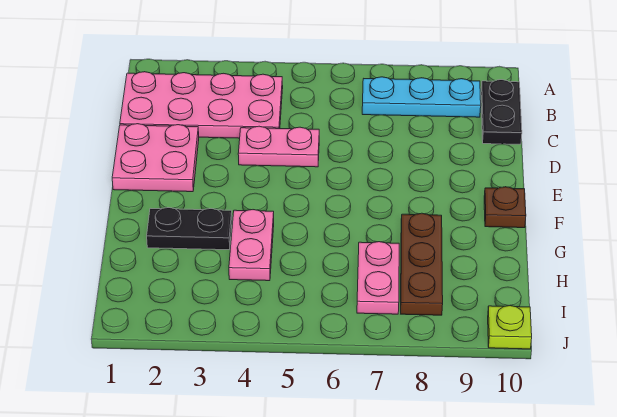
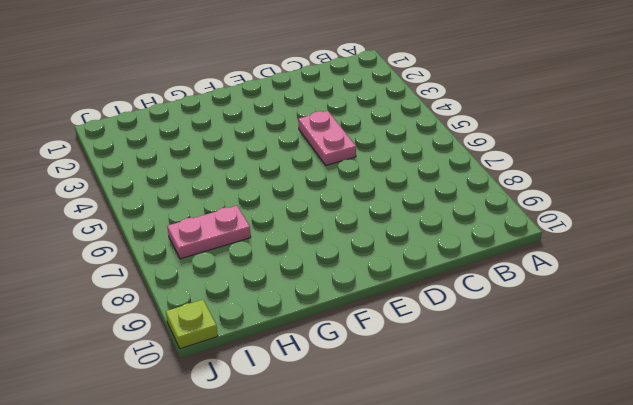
none -> pink plate B1:C4 level 1
none -> cyan plate B7:B9 level 1

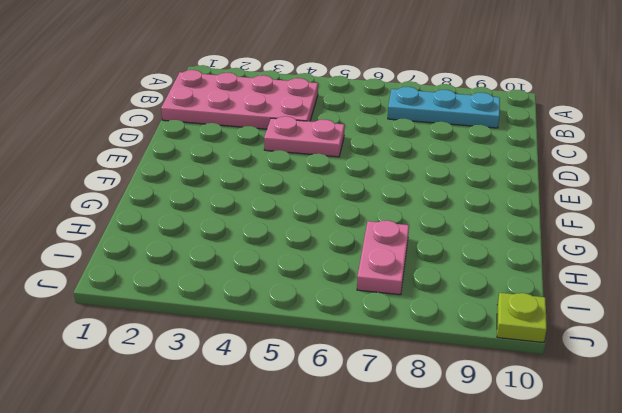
none -> black plate B10:C10 level 1
none -> pink plate D1:E2 level 1

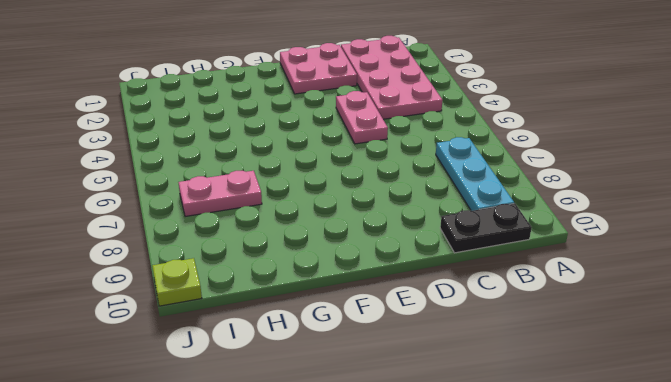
none -> brown plate F10 level 1
none -> black plate G2:G3 level 1

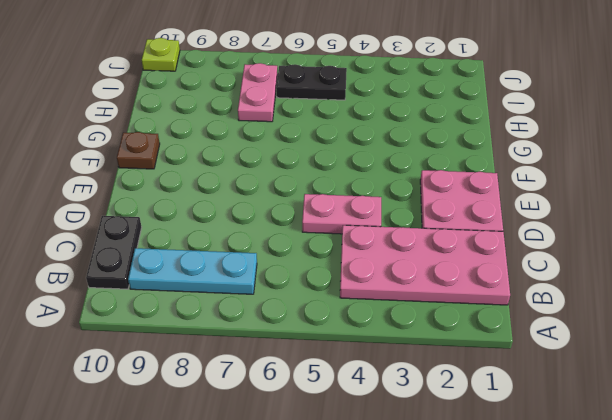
black plate I5:I6 level 1 -> black plate G2:G3 level 1
none -> pink plate G4:H4 level 1
none -> brown plate G8:I8 level 1

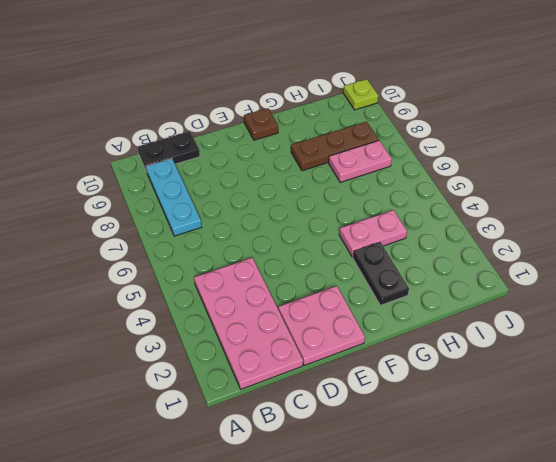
none -> pink plate D4:D5 level 1

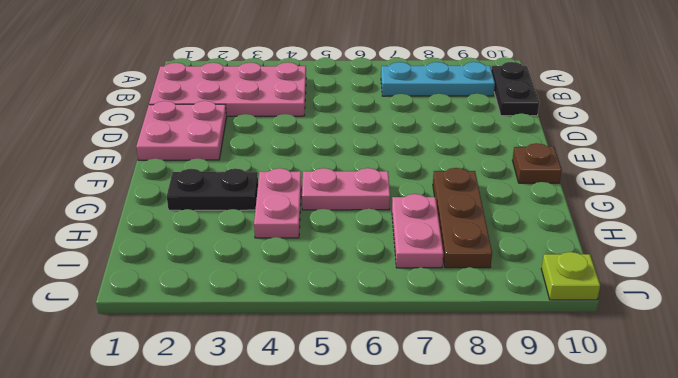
pink plate G5:G6 level 1 -> pink plate D4:D5 level 1

